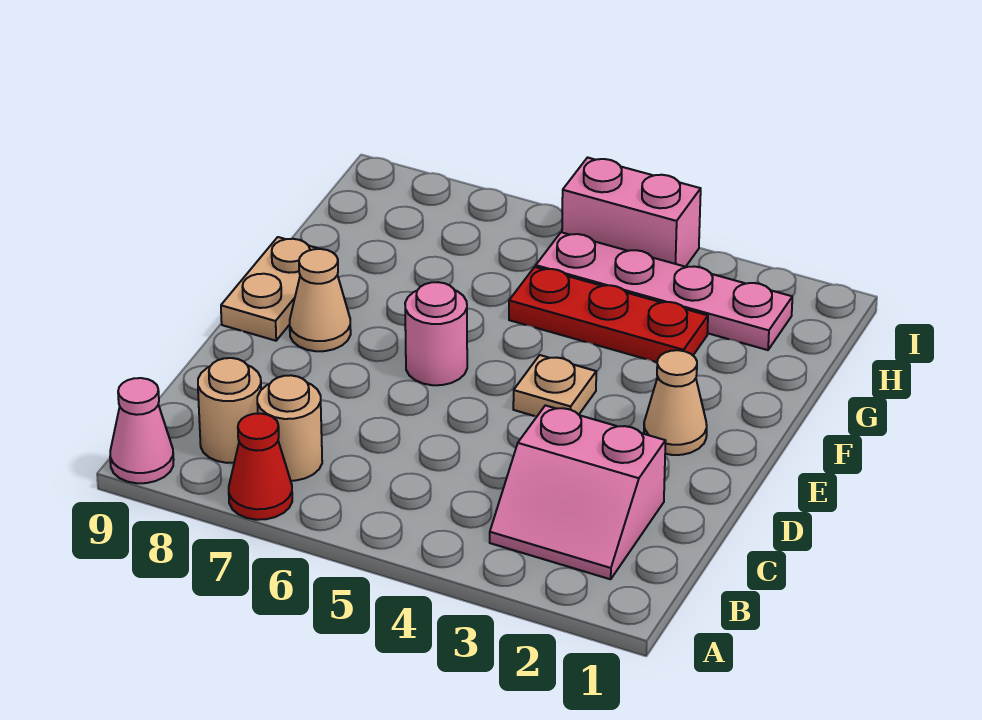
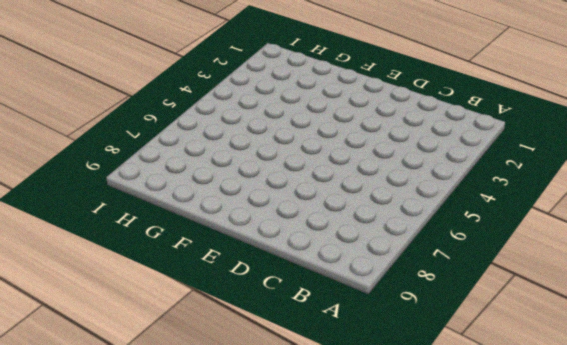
none -> red cone A7 level 1
none -> pink cone A9 level 1
none -> pink slope B2:C3 level 1 top C

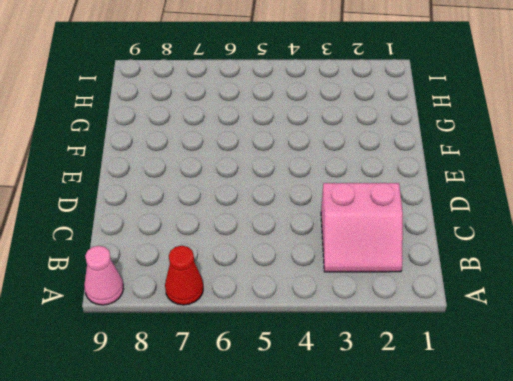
none -> tan round brick B7 level 1
none -> tan round brick B8 level 1
none -> tan cone E2 level 1

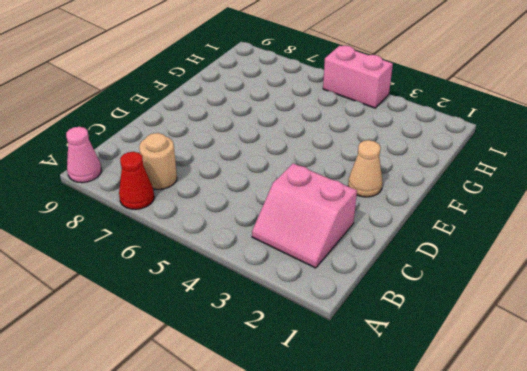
none -> tan round brick B8 level 1
none -> tan plate E4 level 1
none -> pink round brick E6 level 1

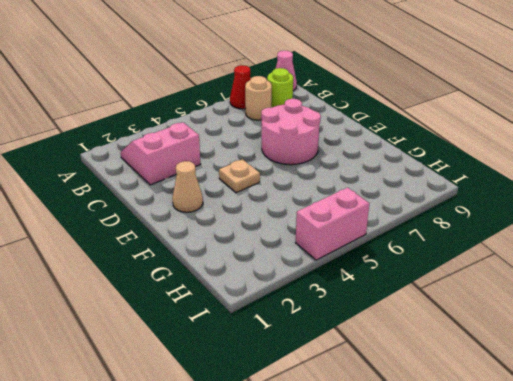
lime round brick B8 level 1 -> tan round brick B8 level 1
pink round brick D6:E7 level 1 -> pink round brick E6 level 1
none -> tan cone E8 level 1
none -> tan plate E9:F9 level 1
none -> red plate G3:G5 level 1

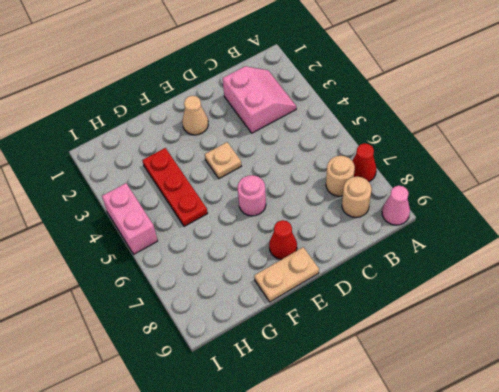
red cone E8 level 1 -> tan cone E8 level 1
none -> pink plate H2:H5 level 1

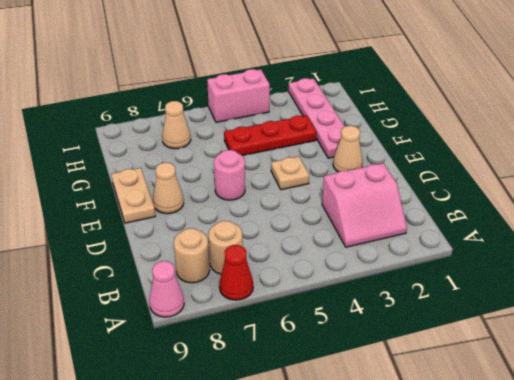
pink plate F2:I2 level 1 -> pink plate H2:H5 level 1
tan cone H7 level 1 -> none

